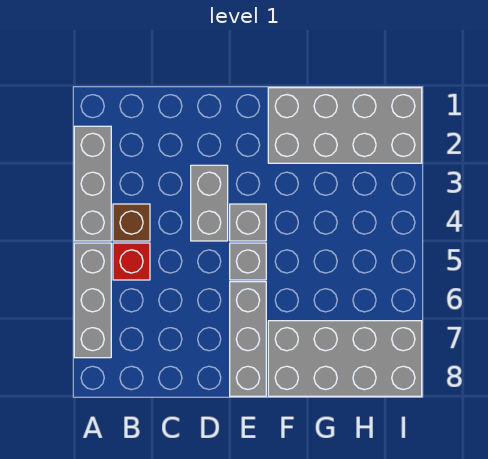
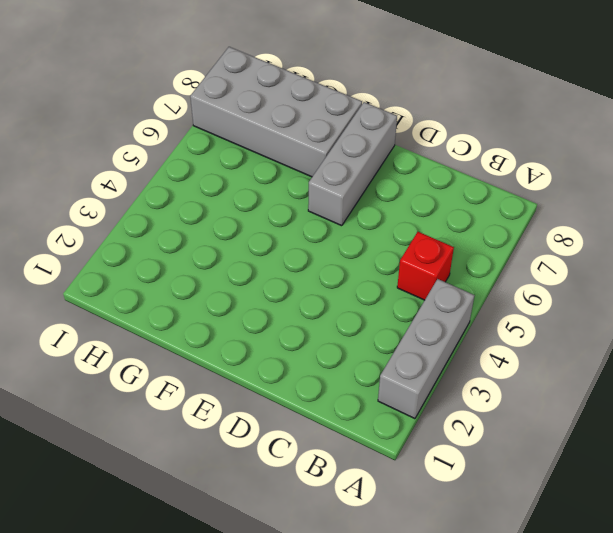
none -> grey brick A5:A7 level 1
none -> brown brick B4 level 1

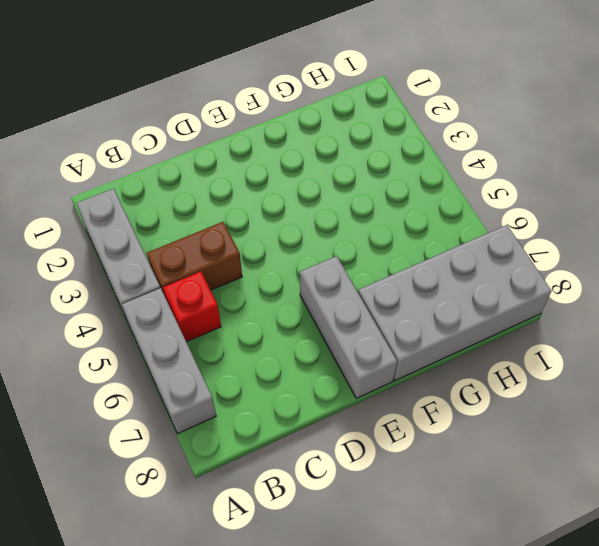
brown brick B4:C4 level 1 -> brown brick B4 level 1
none -> grey brick D3:D4 level 1
none -> grey brick E4 level 1

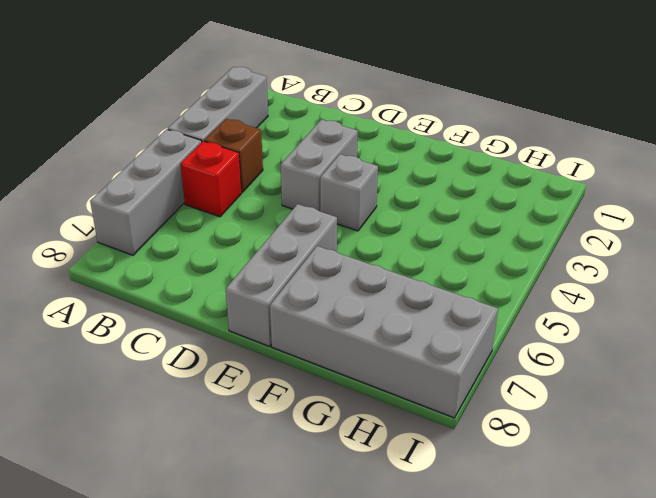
none -> grey brick E5 level 1
none -> grey brick F1:I2 level 1

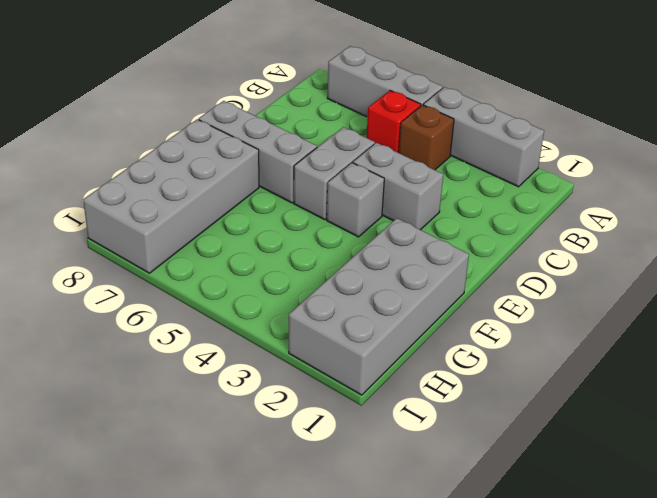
grey brick D5:E5 level 1 -> grey brick E5 level 1

